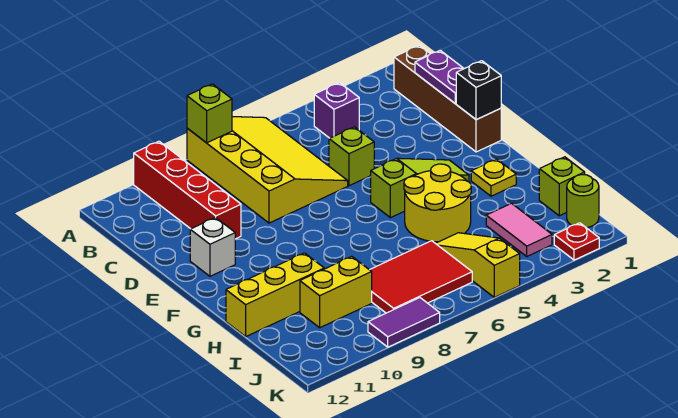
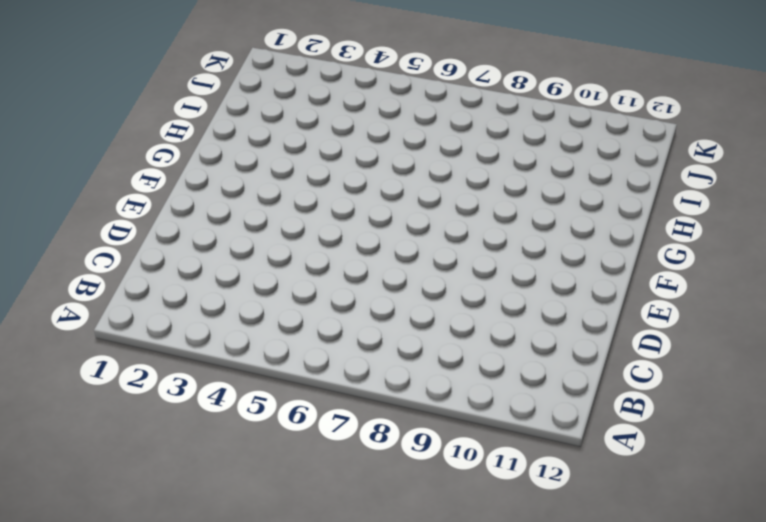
none -> yellow slope A6:D8 level 1 top 8
none -> red brick A10:D10 level 1
none -> brown brick B1:E1 level 1

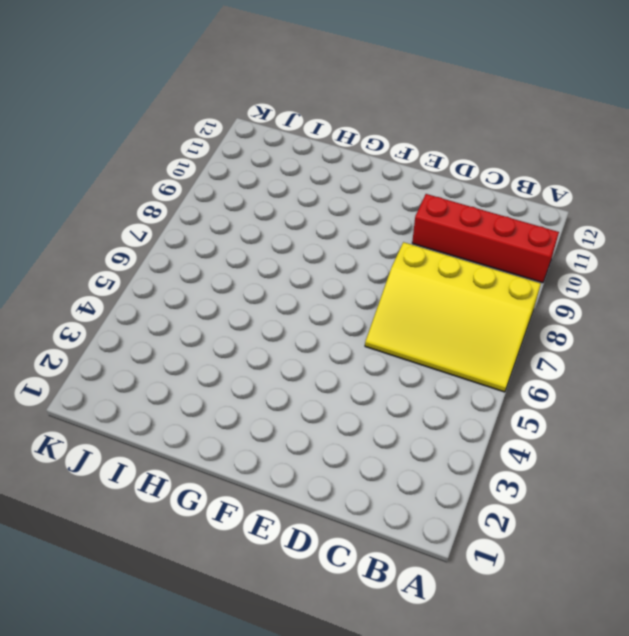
none -> brown brick B1:E1 level 1
none -> purple brick B4 level 1
none -> lime brick D5 level 1

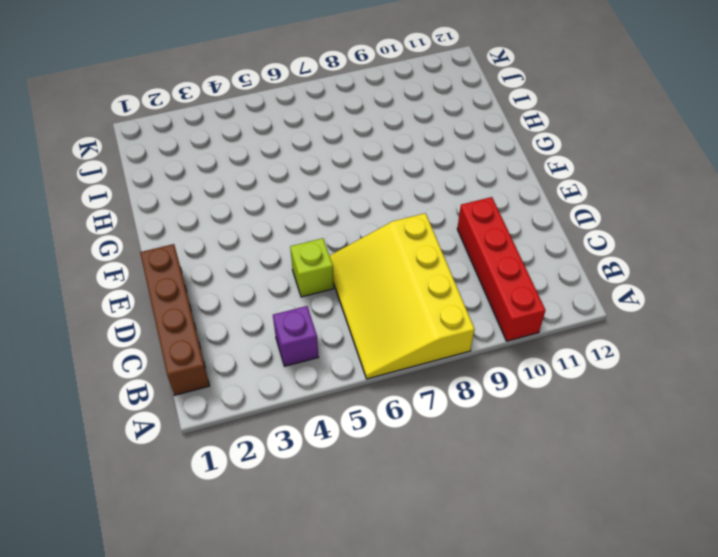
none -> white brick E11 level 1
none -> lime slope F3:F5 level 1 top 5
none -> yellow plate G2 level 1

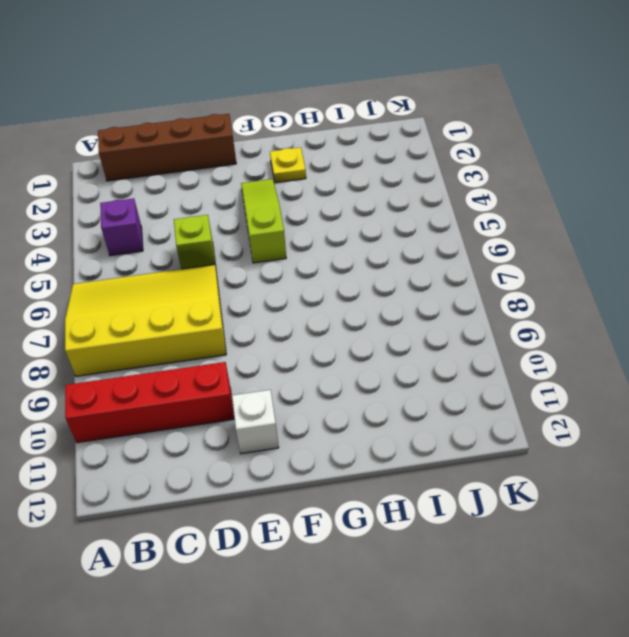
none -> yellow round brick G4:H5 level 1
none -> yellow brick H10:H12 level 1
none -> lime brick I1 level 1

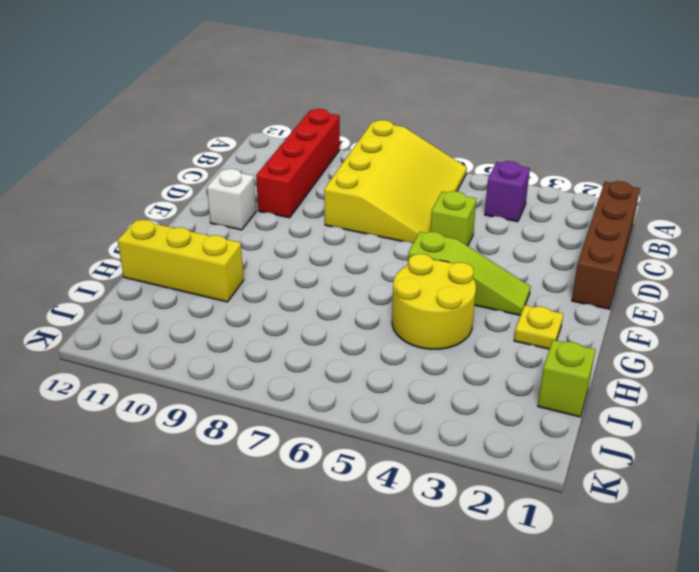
none -> pink tile I3:J3 level 1
none -> yellow slope I5:K5 level 1 top K
none -> red tile I6:J8 level 1

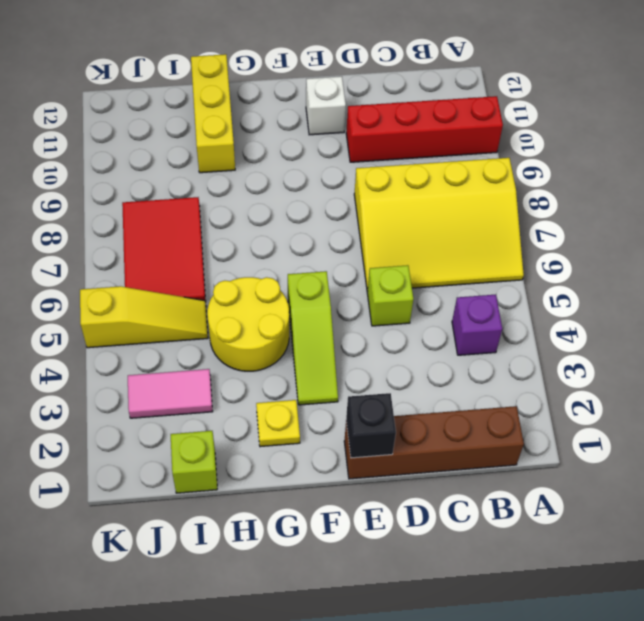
none -> yellow brick I9:I10 level 1
none -> lime round brick J1 level 1
none -> red plate K2 level 1

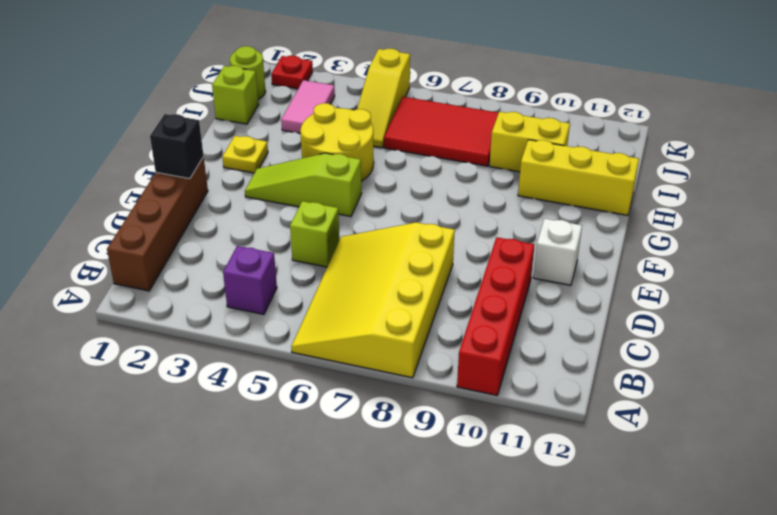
none -> purple tile K8:K9 level 1
none -> lime brick A8 level 2
none -> purple plate C1:D1 level 2

